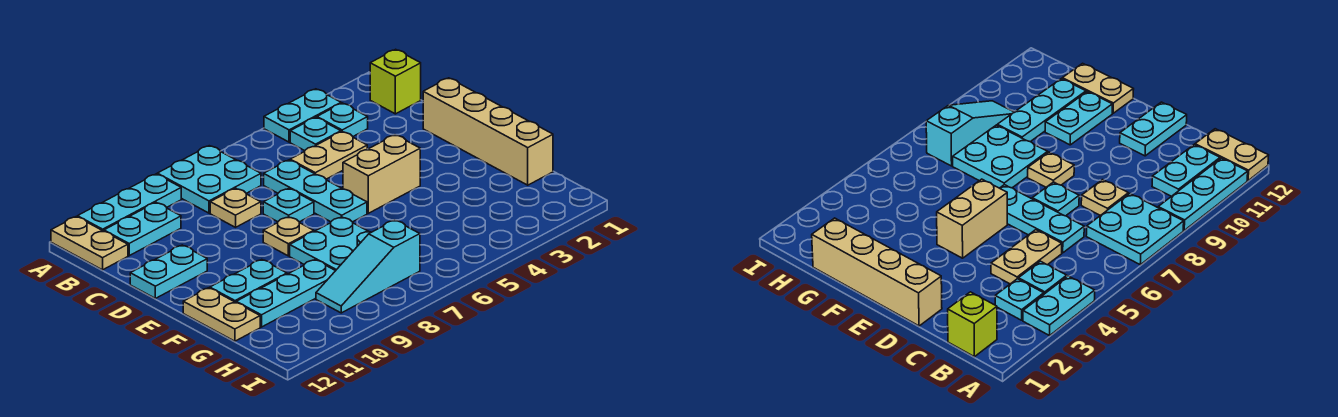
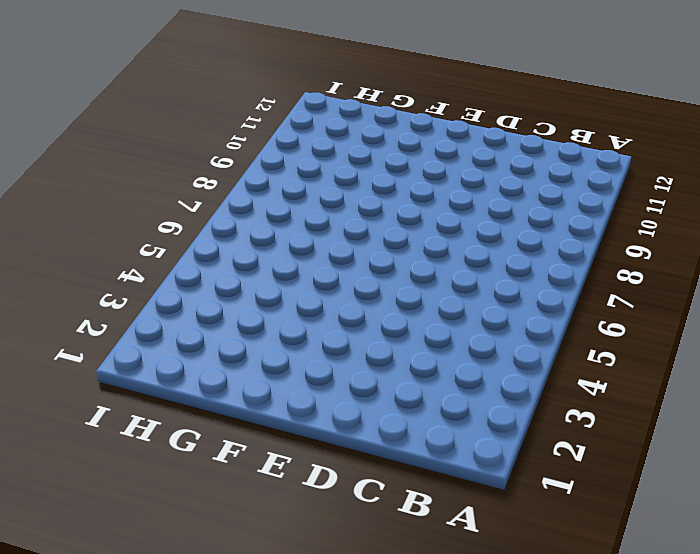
none -> cyan plate A3:A4 level 1
none -> cyan plate A7:B8 level 1
none -> cyan plate A9:A11 level 1

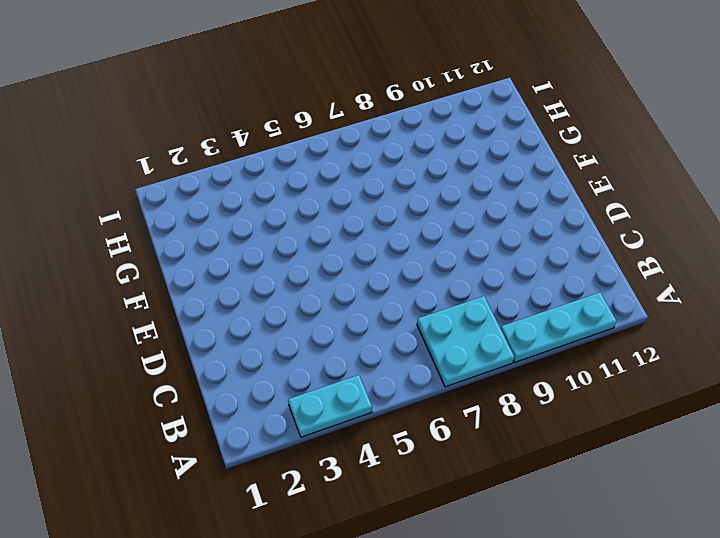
none -> tan plate A12:B12 level 1
none -> lime brick B1 level 1
none -> cyan plate B3 level 1

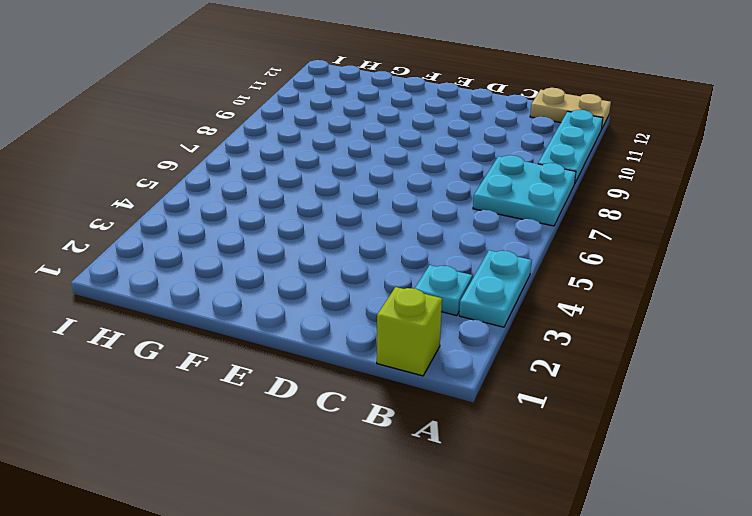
none -> cyan plate B4 level 1
none -> cyan plate B10:B11 level 1
none -> tan plate C4:C5 level 1

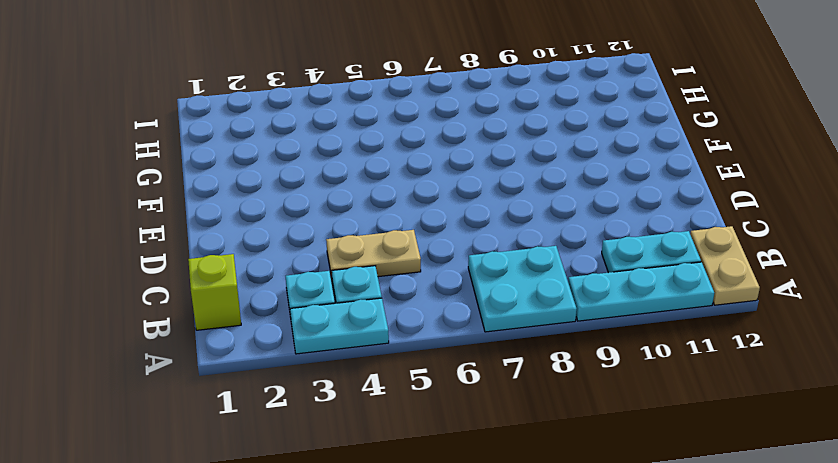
none -> cyan plate C6:E6 level 1
none -> tan plate C8 level 1
none -> tan brick D1:G1 level 1

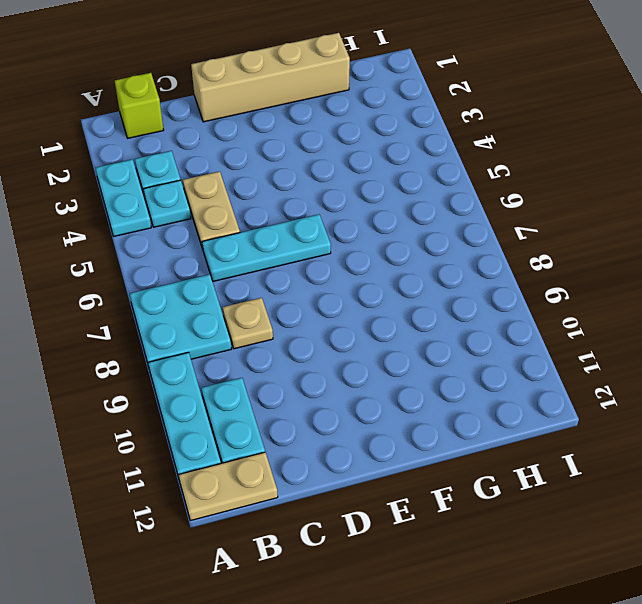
none -> cyan plate D7 level 1
none -> cyan plate D11:D12 level 1
none -> tan brick E4:E5 level 1

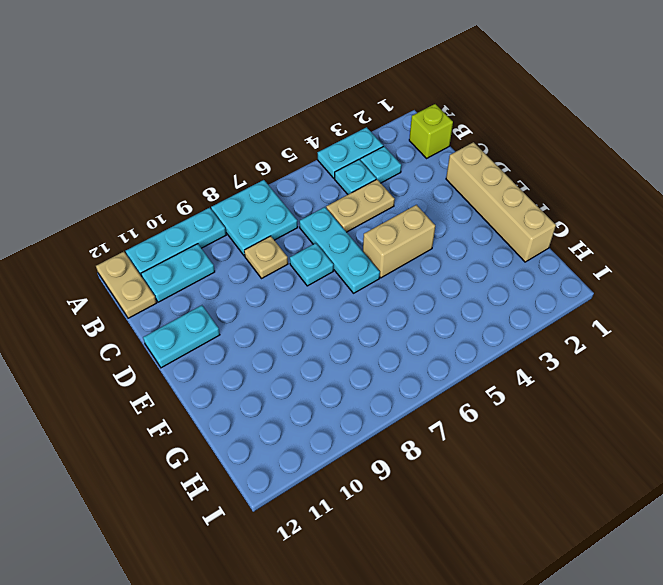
none -> tan plate E8 level 1
none -> cyan plate F7:G8 level 1
none -> cyan plate F10:F11 level 1

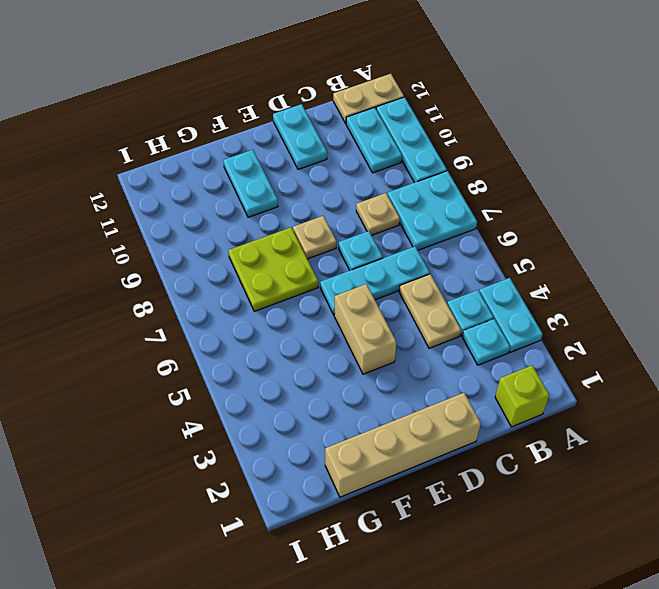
lime plate F7:G8 level 1 -> cyan plate F7:G8 level 1
none -> tan plate F12:G12 level 1
none -> cyan plate G9:G11 level 1
none -> cyan slope H7:H9 level 1 top 7

